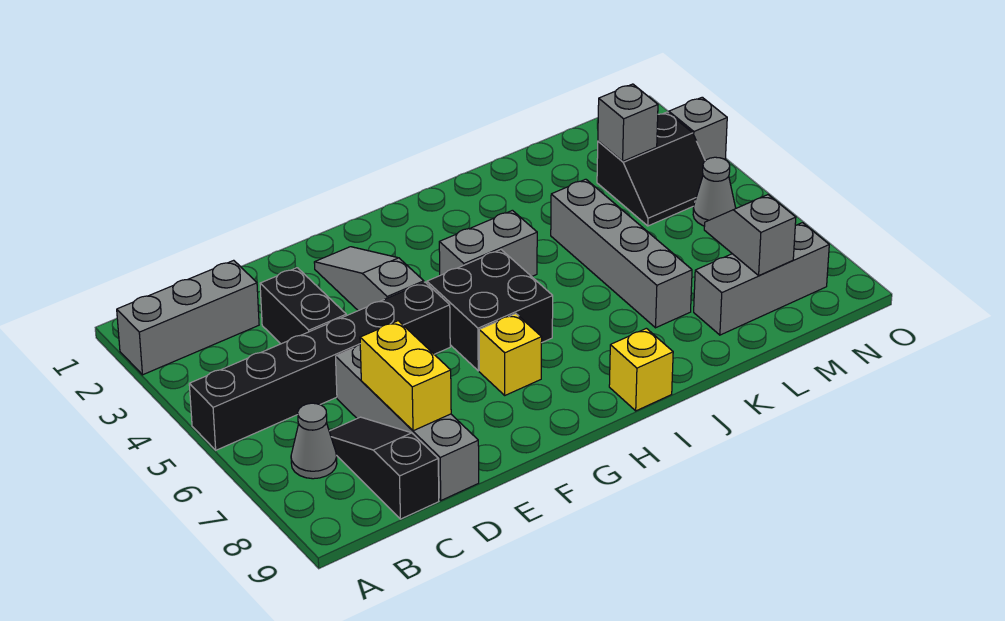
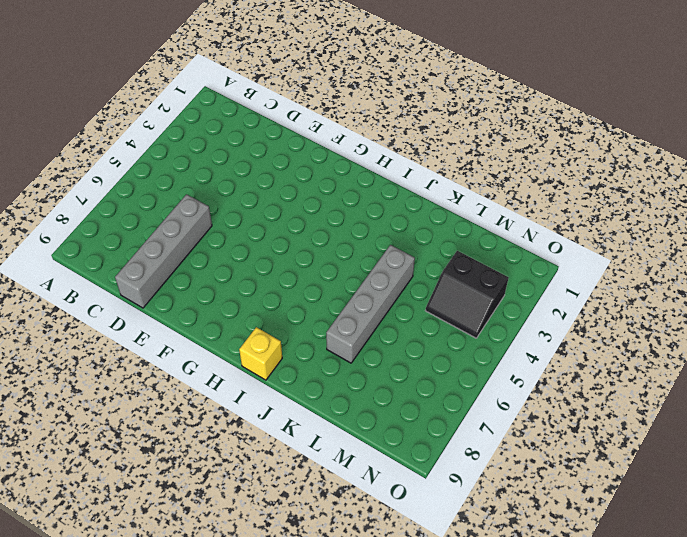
none -> grey brick A2:C2 level 1
none -> black brick A5:F5 level 1
none -> grey cone B7 level 1

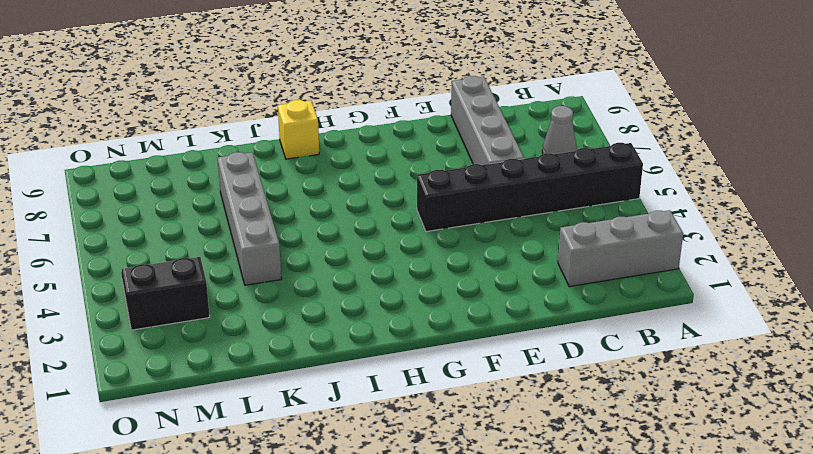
none -> black slope C7:C9 level 1 top 9
none -> black brick D3:D4 level 1
none -> grey slope F2:F4 level 1 top 4

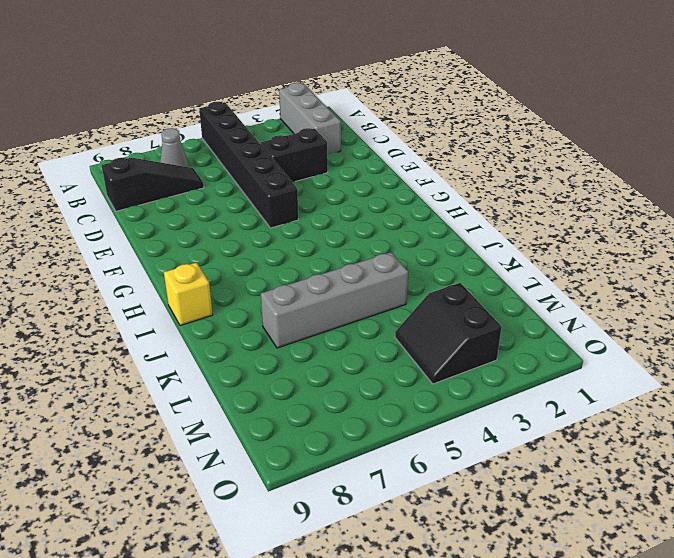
none -> grey brick D6:D9 level 1
none -> grey slope F2:F4 level 1 top 4
none -> black brick G5:H6 level 1

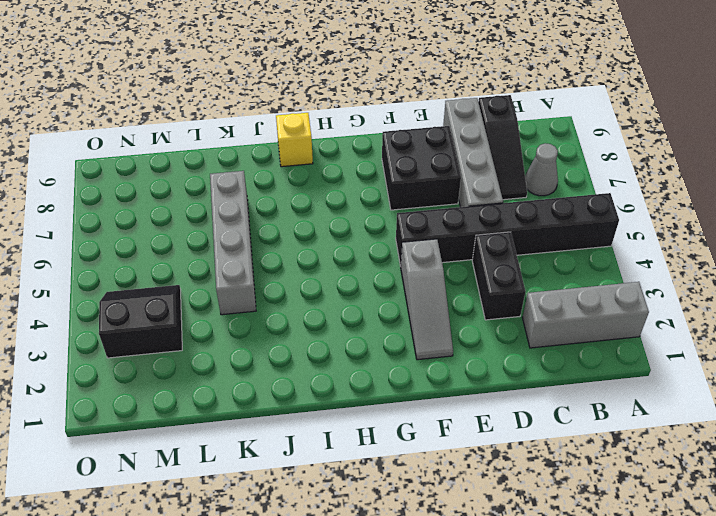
black brick E7:F8 level 1 -> black brick G5:H6 level 1
none -> yellow brick G7 level 1
none -> grey brick H4:I4 level 1
none -> grey brick L8:N8 level 1

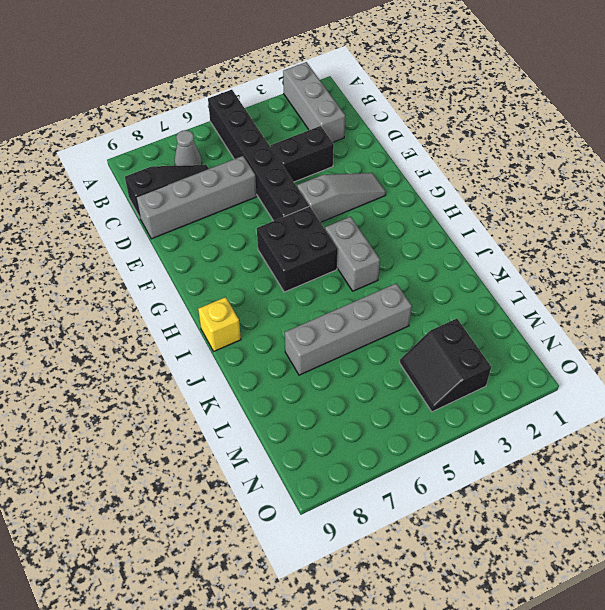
none -> yellow brick G7 level 1
none -> grey brick L8:N8 level 1
none -> grey cone N5 level 1

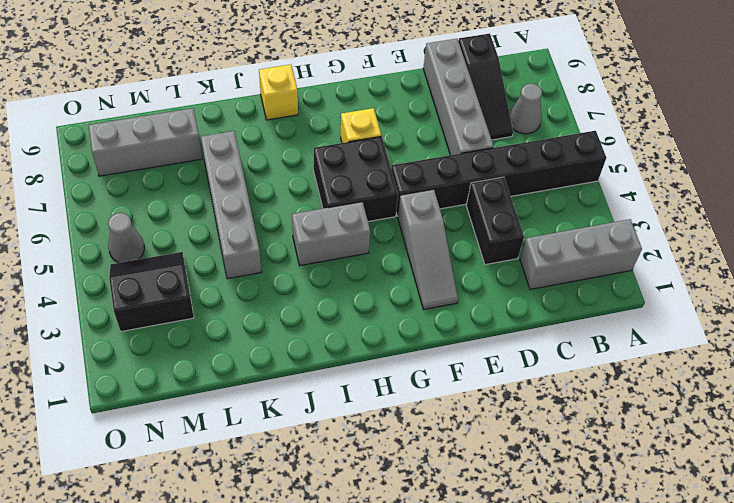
none -> grey brick O3 level 1
none -> yellow brick D7:D8 level 2
none -> grey brick M3 level 2

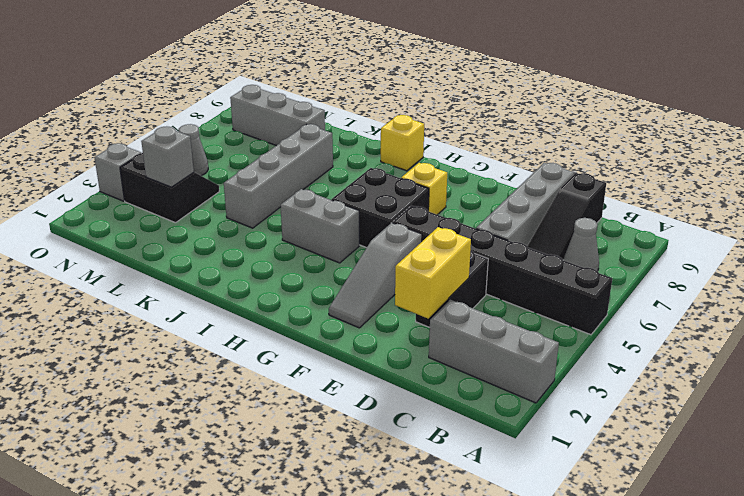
yellow brick D2:D3 level 2 -> yellow brick D7:D8 level 2
none -> grey slope M7:M8 level 2 top 8

